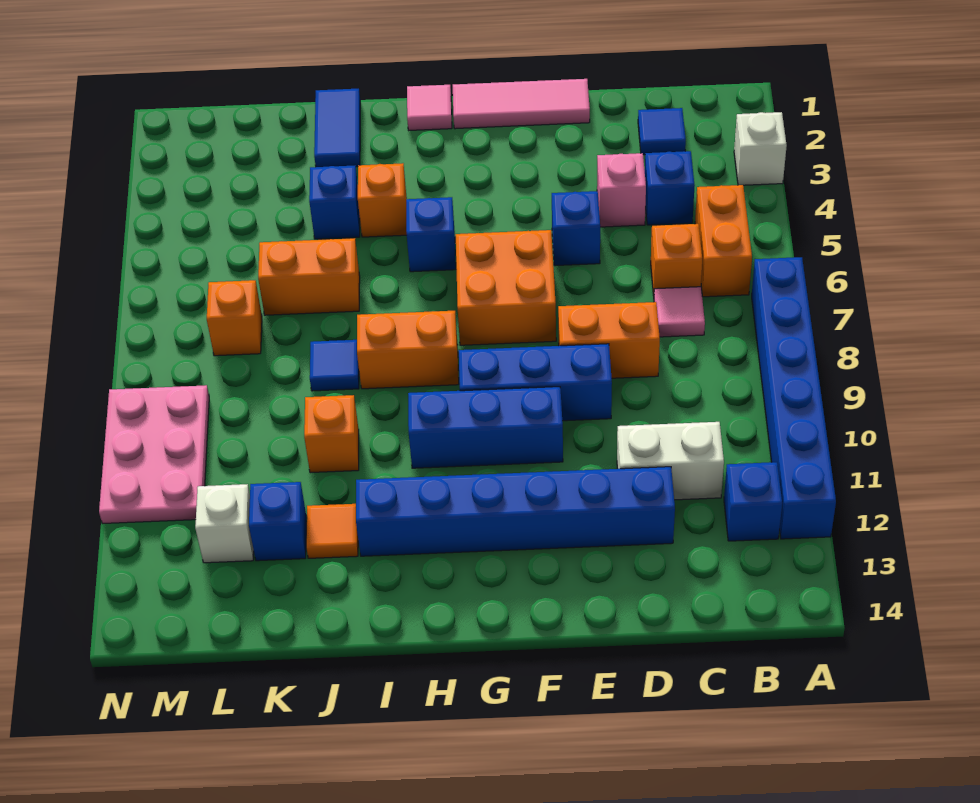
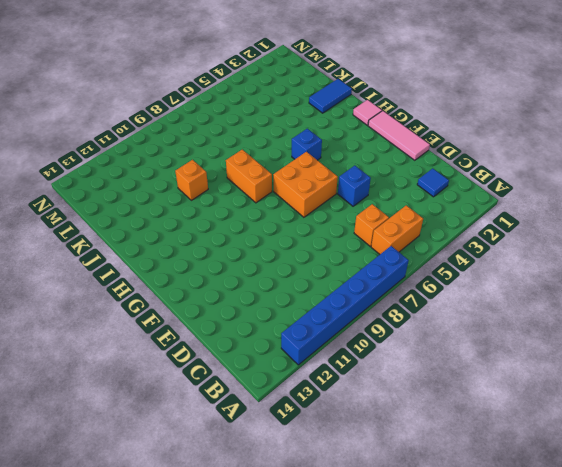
none -> white brick A3 level 1
none -> blue brick B12 level 1
none -> blue brick C4 level 1
none -> pink tile C7 level 1

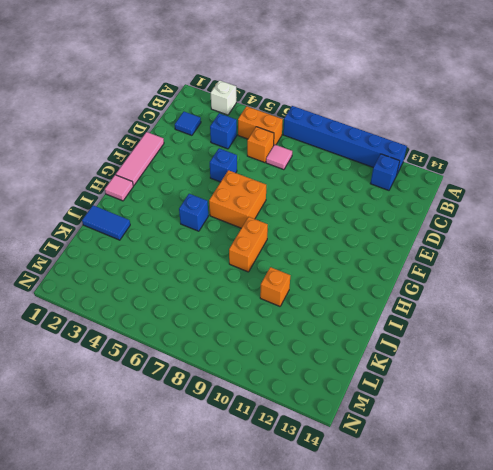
none -> white brick C11:D11 level 1
none -> pink brick D4 level 1
none -> orange brick D8:E8 level 1
none -> blue brick D12:I12 level 1

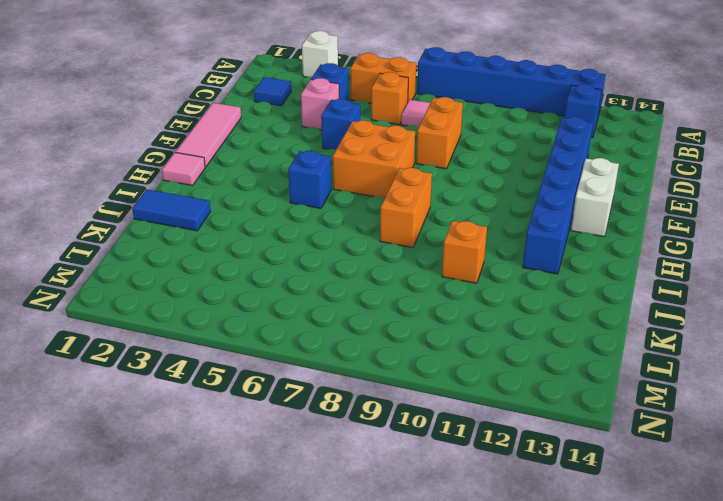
white brick F13:G13 level 1 -> white brick C11:D11 level 1
none -> blue brick E9:G9 level 1
none -> blue brick F10:H10 level 1
none -> orange brick I4 level 1
none -> blue brick J4 level 1

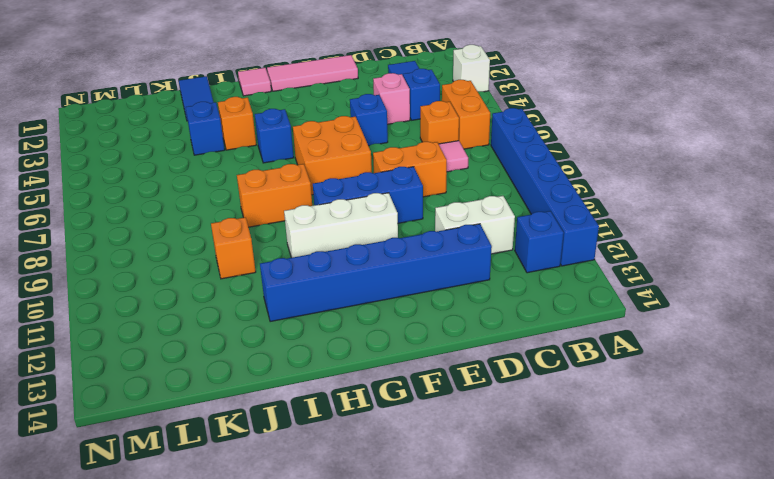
white brick F10:H10 level 1 -> blue brick F10:H10 level 1
none -> orange brick J6:K6 level 1
none -> blue tile J8 level 1
none -> orange tile J12 level 1
none -> blue brick K12 level 1

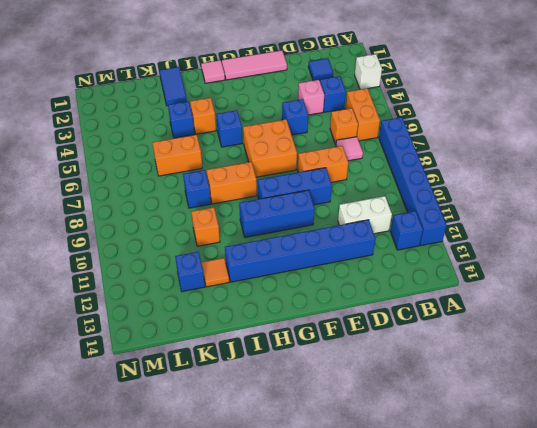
blue brick J8 level 1 -> blue tile J8 level 1
none -> orange brick L7 level 1
none -> white brick L12 level 1
none -> pink plate M9:N11 level 1

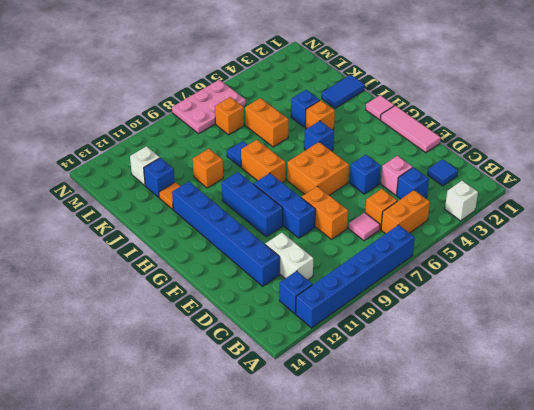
pink plate M6:N8 level 1 -> pink plate M9:N11 level 1

